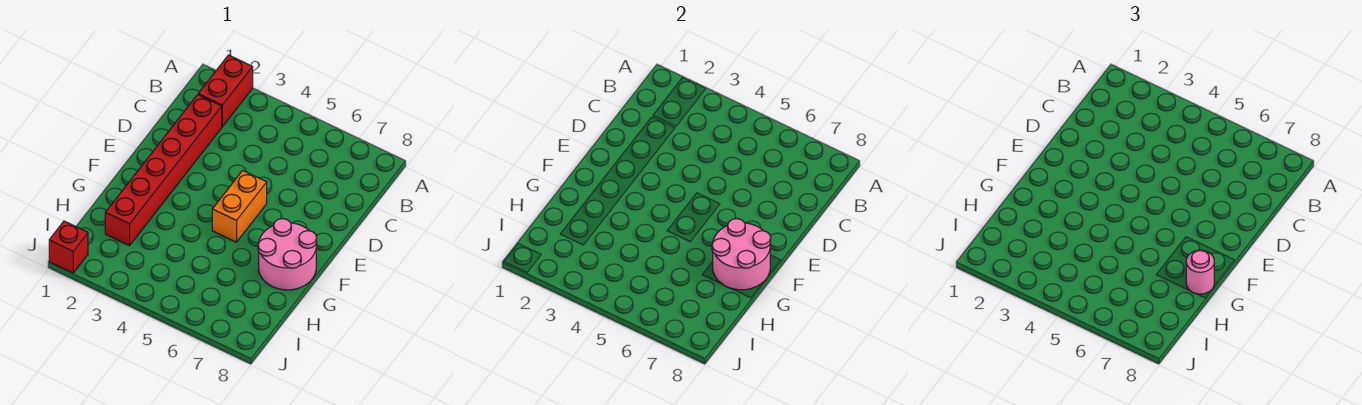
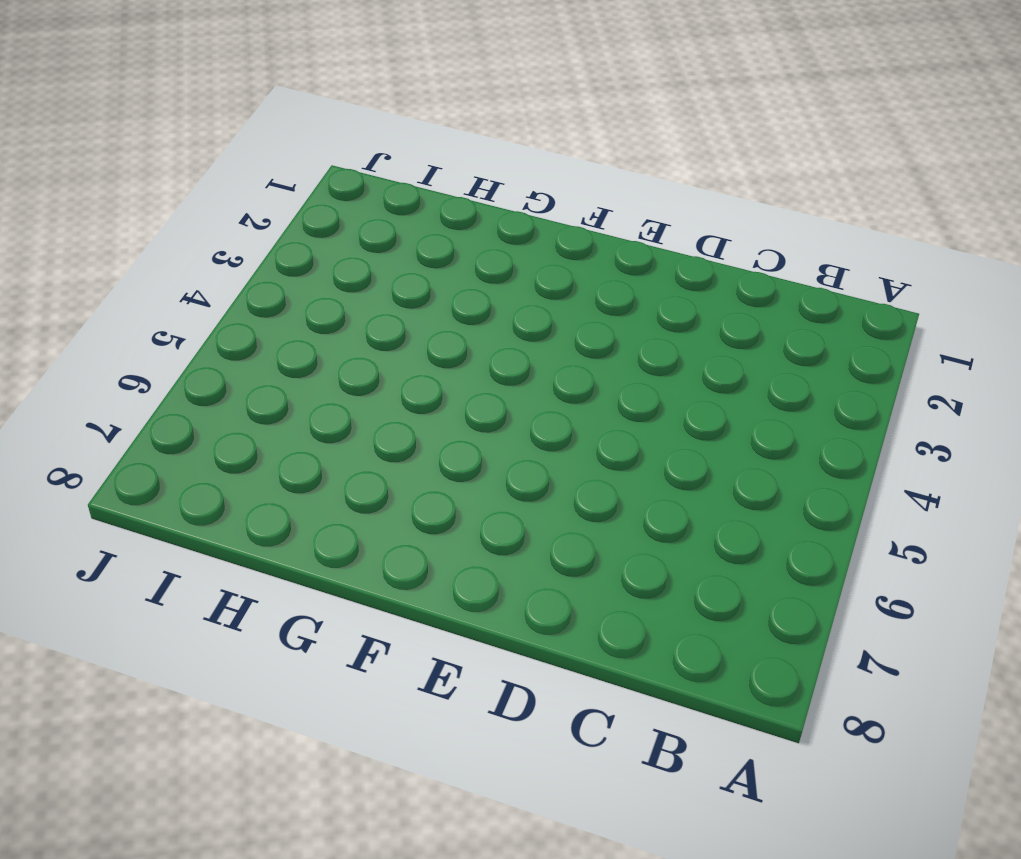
none -> red brick A2:B2 level 1
none -> red brick C2:H2 level 1

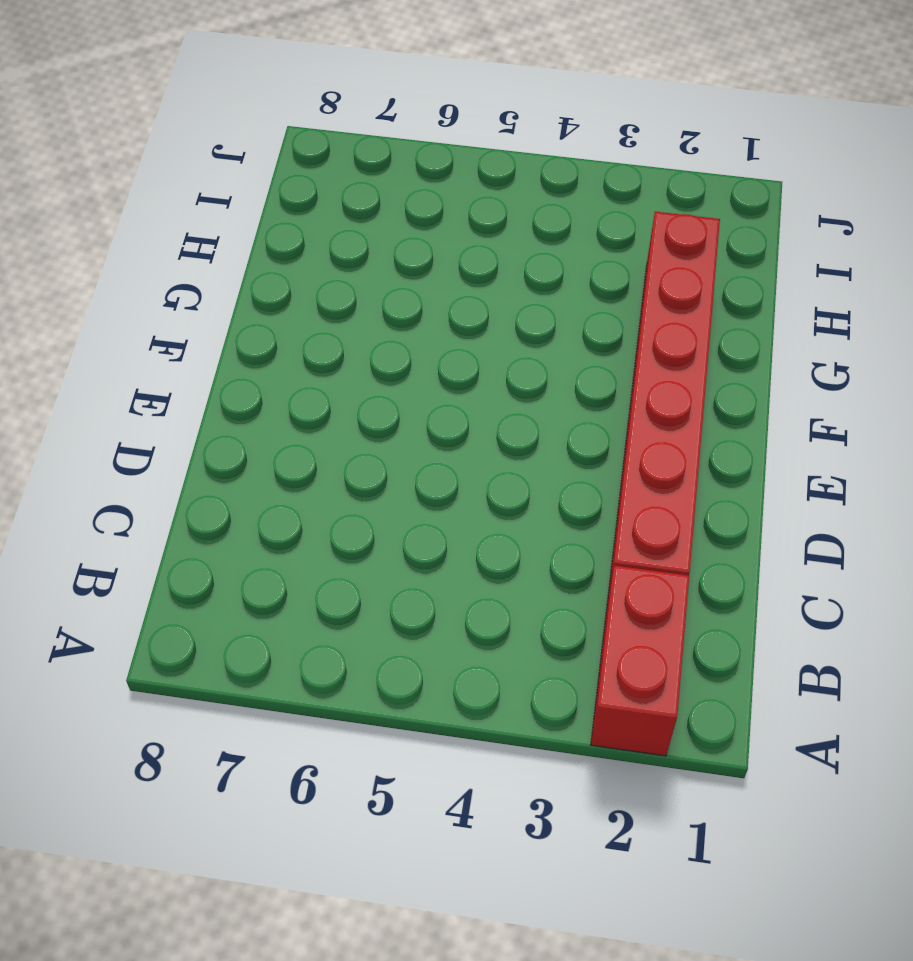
none -> orange brick E5:F5 level 1
none -> pink round brick F7:G8 level 1

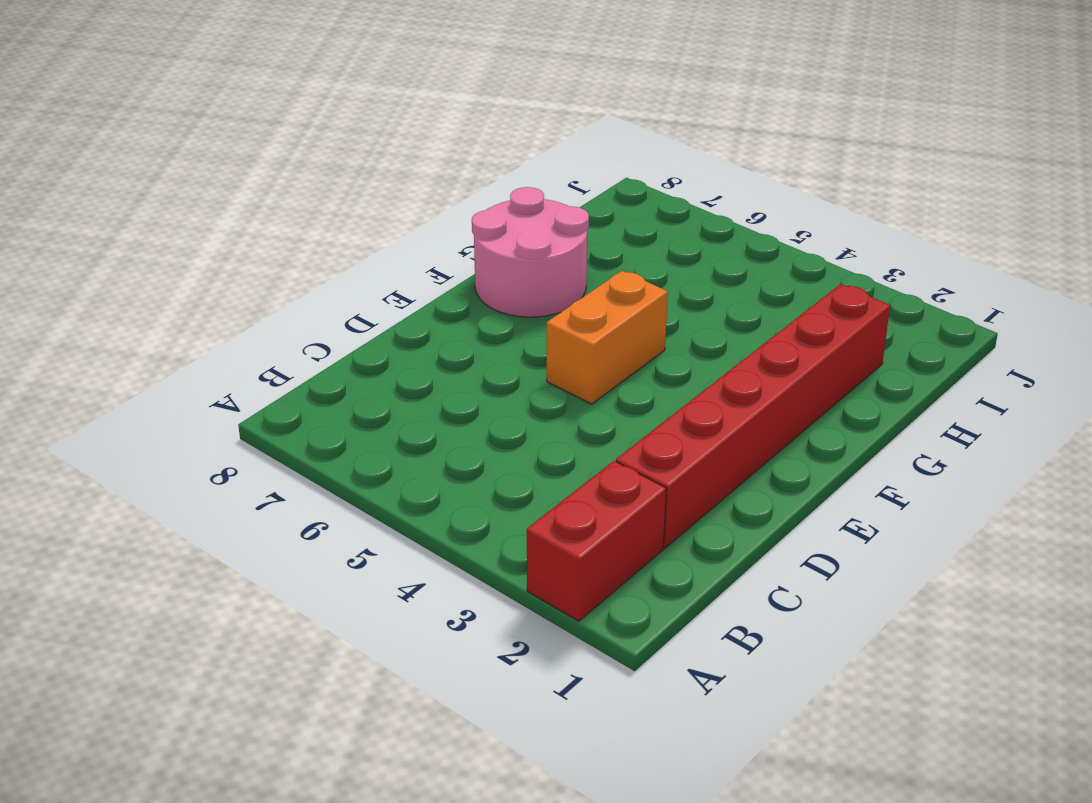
none -> red brick J1 level 1
none -> pink round brick F7:G8 level 2

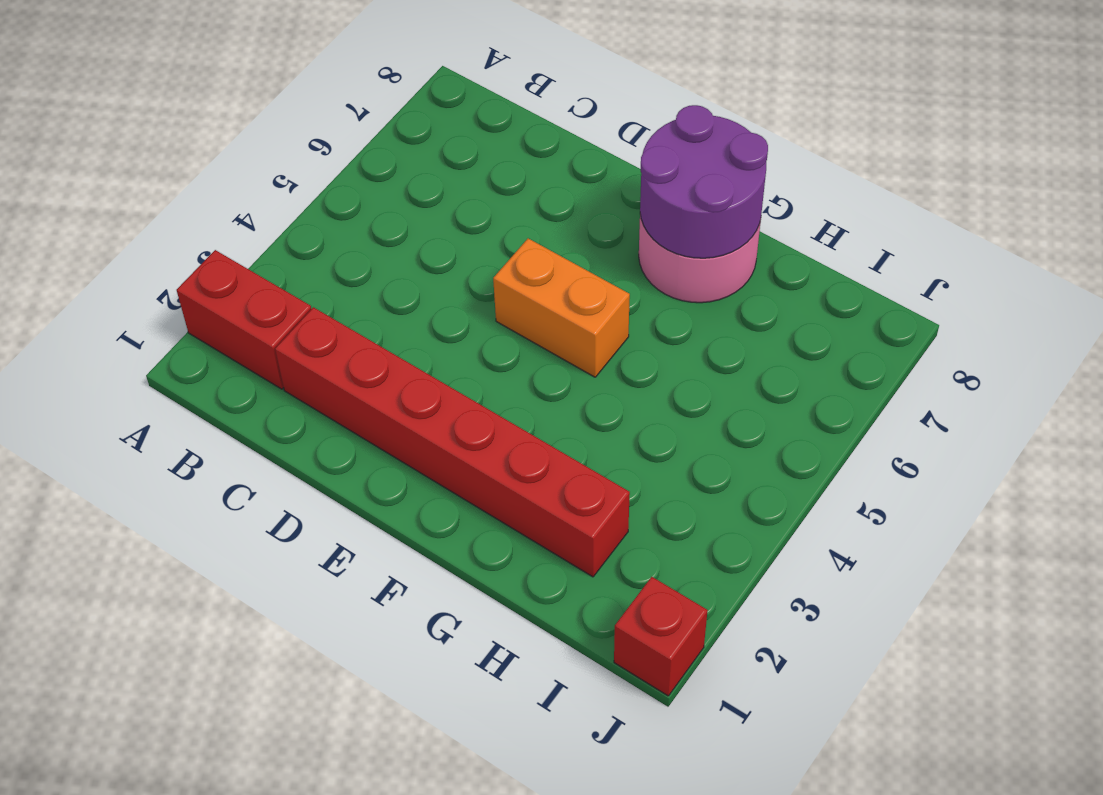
purple round brick F7:G8 level 2 -> pink round brick F7:G8 level 2
none -> pink round brick G8 level 3

